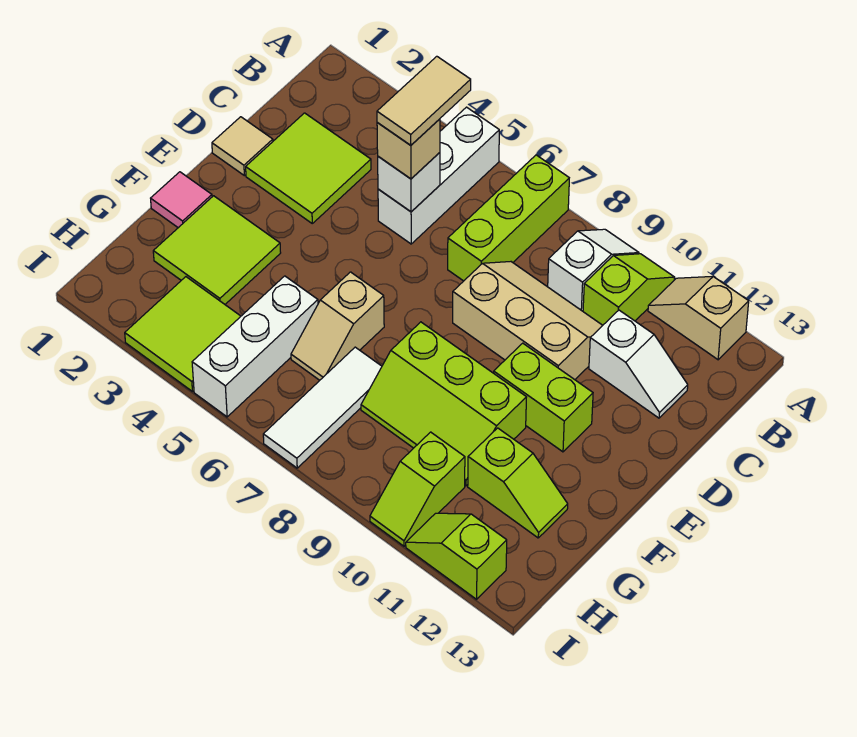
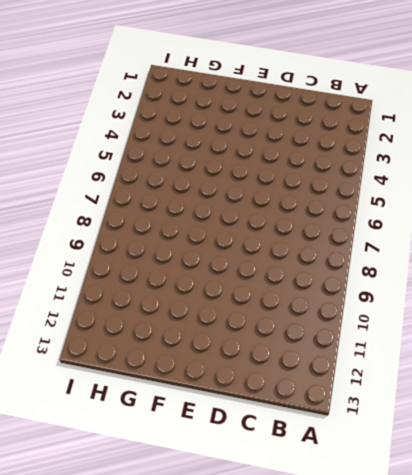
none -> white brick A5:C5 level 1
none -> lime brick A7:C7 level 1
none -> white slope A9:B9 level 1 top B

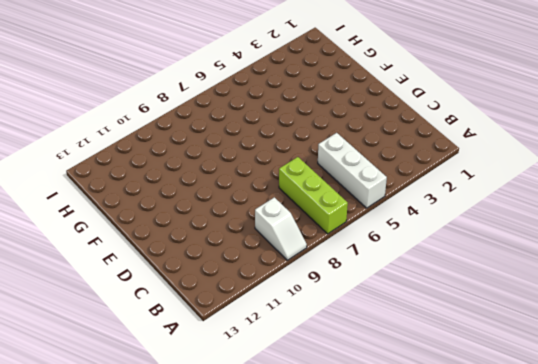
none -> lime slope A10:B10 level 1 top B
none -> tan slope A11:A12 level 1 top 12
none -> lime tile C2:D3 level 1

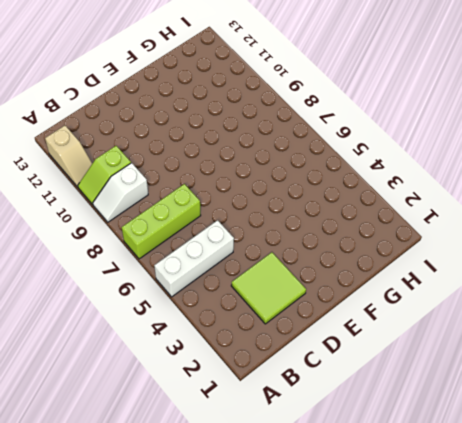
none -> tan slope C8:D10 level 1 top D
none -> white slope C11:C12 level 1 top 11
none -> tan tile D1 level 1

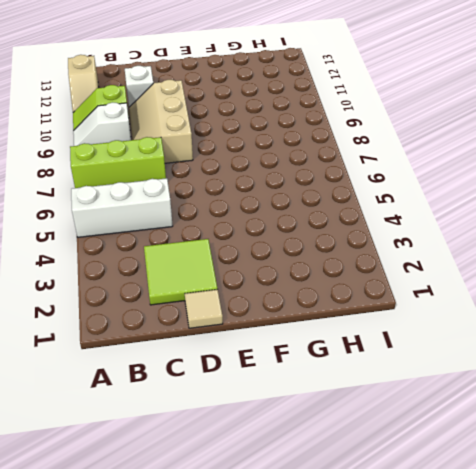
none -> lime brick E10:E11 level 1
none -> pink tile F1 level 1
none -> lime tile F2:G3 level 1

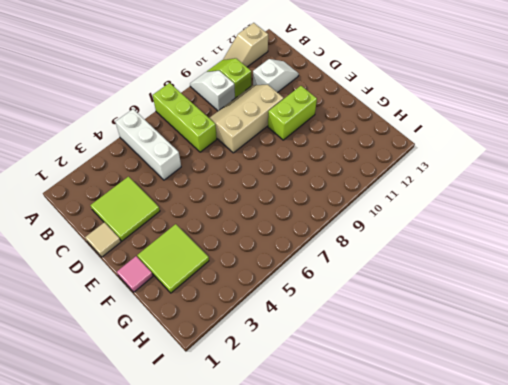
none -> tan slope F6:G6 level 1 top F
none -> lime slope F8:G10 level 1 top F
none -> white brick G5:I5 level 1

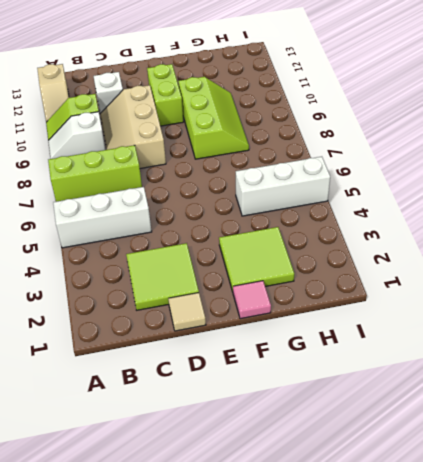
none -> tan slope F6:G6 level 1 top F
none -> white tile G7:I7 level 1
none -> lime slope G11:G12 level 1 top 11

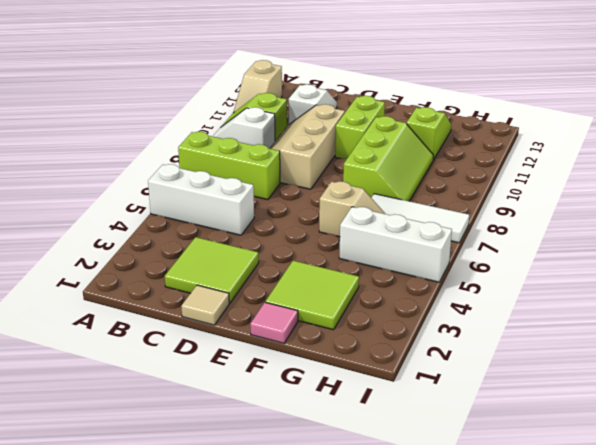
none -> lime tile H3:I4 level 1
none -> lime slope H10:I10 level 1 top H
none -> lime slope I11:I12 level 1 top 12

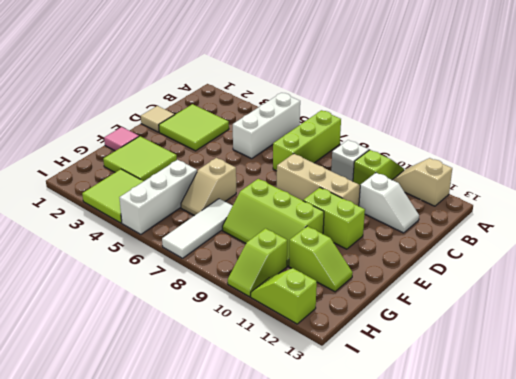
none -> white brick C5 level 2
none -> tan brick C5 level 3
none -> tan tile B5:C5 level 4

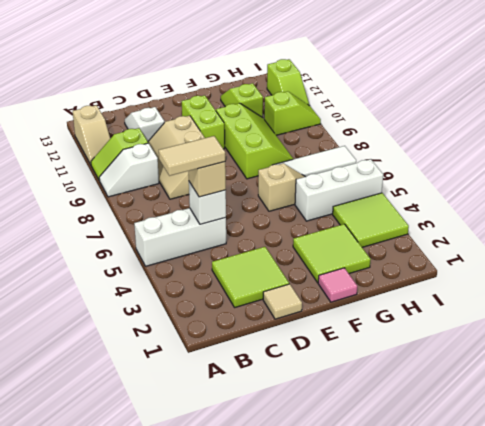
none -> lime brick A7:C7 level 1

